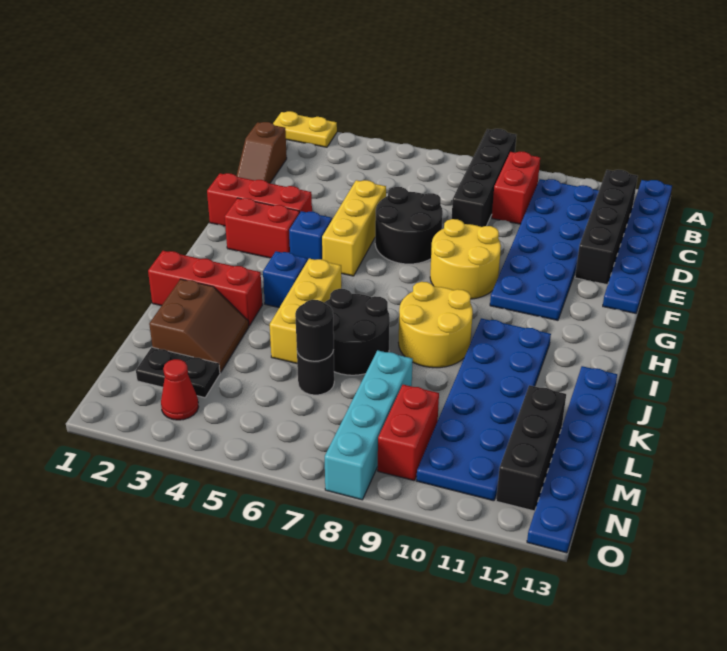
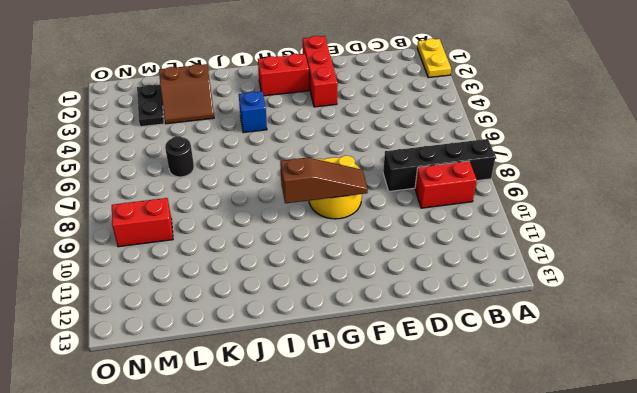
brown slope F9:H9 level 2 top H -> none
red brick G2:H2 level 1 -> red brick G2:G3 level 1
none -> blue plate A13:F13 level 1
none -> blue plate B10:G11 level 1
none -> black brick B12:E12 level 1

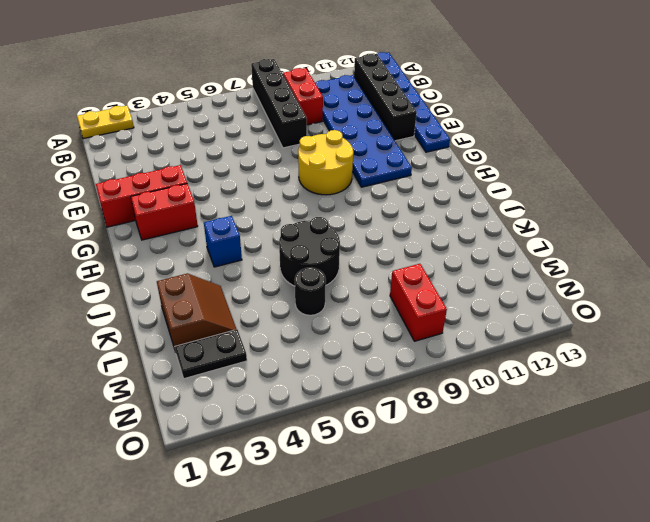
none -> brown slope C1:D1 level 1 top C
none -> yellow brick E5:G5 level 1
none -> black round brick E6:F7 level 1

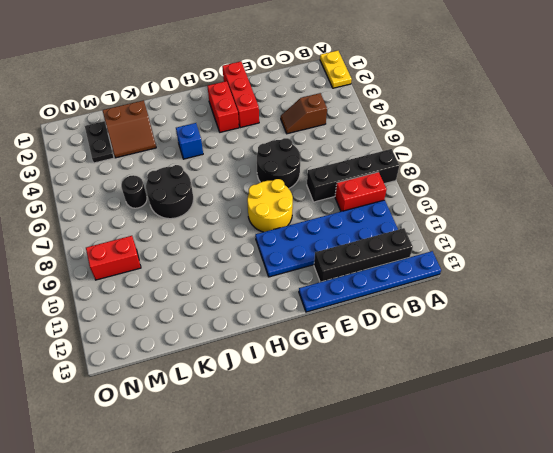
brown slope C4:D4 level 1 top C -> brown slope C1:D1 level 1 top C
none -> yellow brick E5:G5 level 1
none -> blue brick G4 level 1
none -> yellow brick I5:K5 level 1

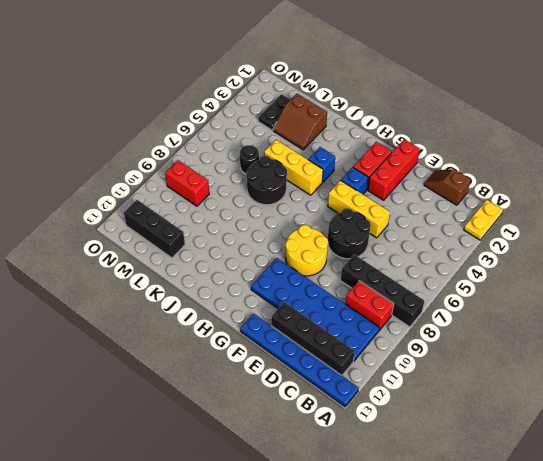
none -> yellow round brick I8:J9 level 1
none -> blue plate I10:N11 level 1
none -> red brick J1:J3 level 1

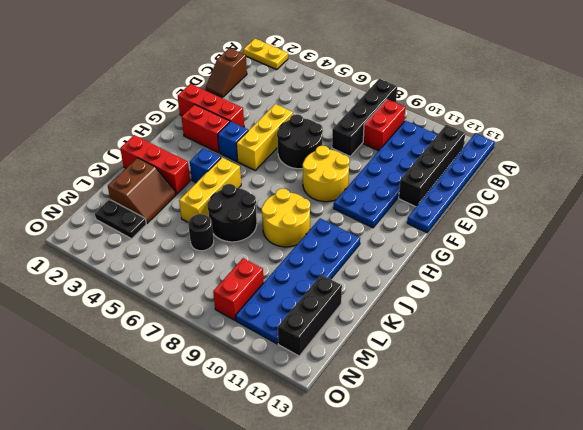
none -> blue plate J13:O13 level 1
none -> cyan brick L8:O8 level 1
none -> red cone N3 level 1

